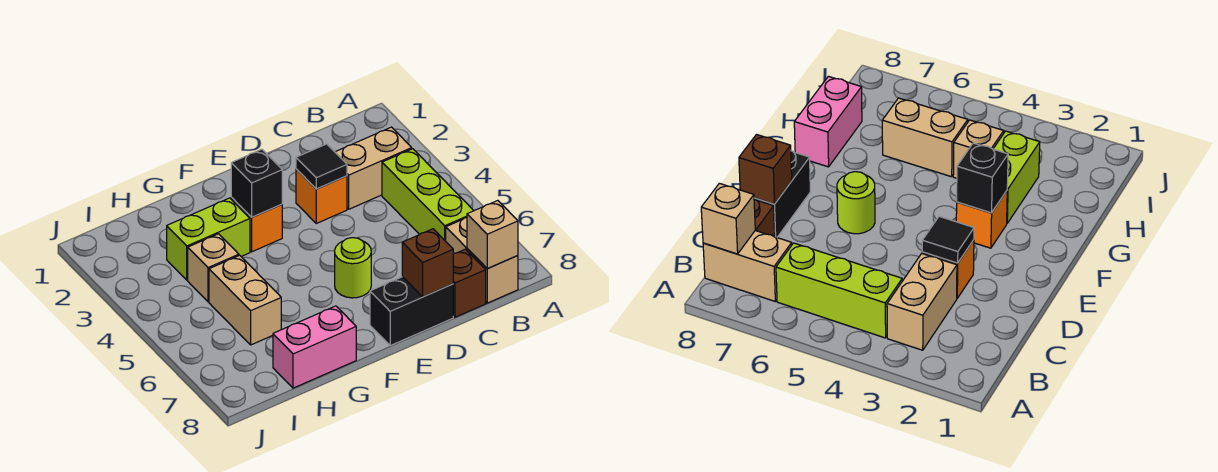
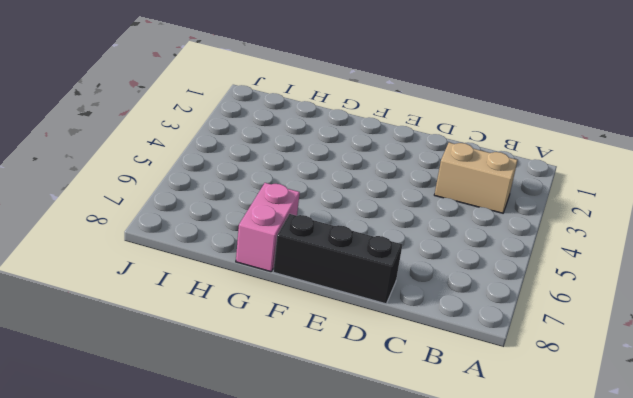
black brick D8:F8 level 1 -> black brick D8:E8 level 1
pink brick G7:G8 level 1 -> pink brick G8:H8 level 1
none -> lime brick B4:B6 level 1
none -> tan brick B7:B8 level 1
none -> brown brick C8 level 1

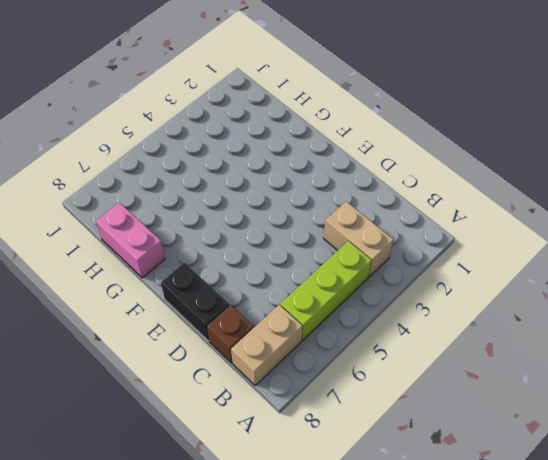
none -> orange brick D3 level 1
none -> lime round brick E6 level 1
none -> orange brick F3 level 1

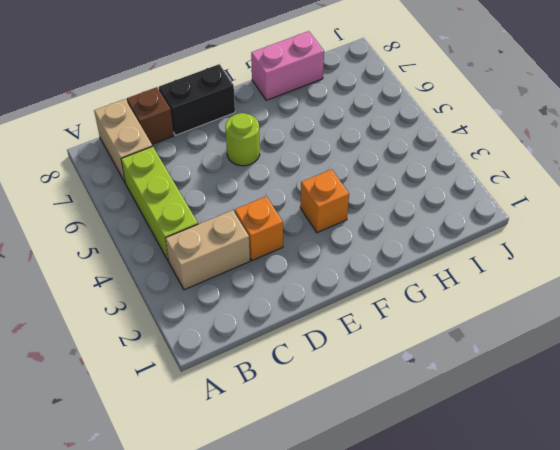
none -> lime brick G3:H3 level 1
none -> tan brick H4 level 1
none -> tan brick H5:H6 level 1

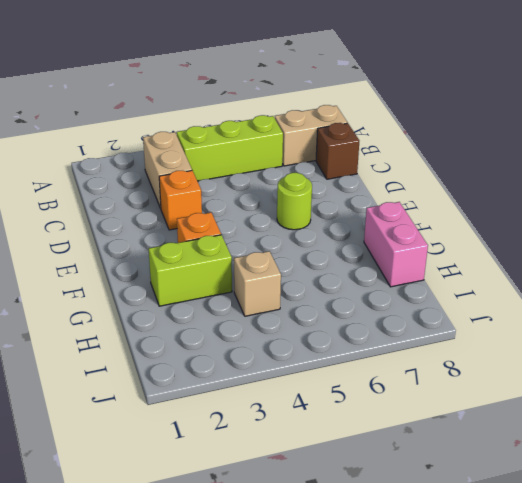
lime brick G2:G3 level 1 -> lime brick G3:H3 level 1
none -> black brick D8:E8 level 1
none -> tan brick H5:H6 level 1
none -> tan brick B8 level 2

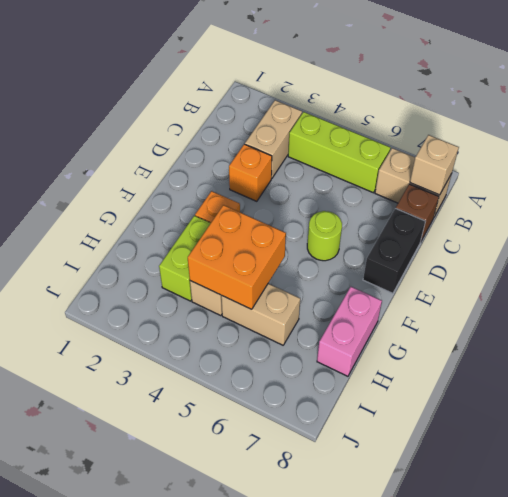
orange brick G4:H5 level 2 -> none
none -> black tile D3 level 2
none -> brown brick D8 level 2
none -> black brick F3 level 2

